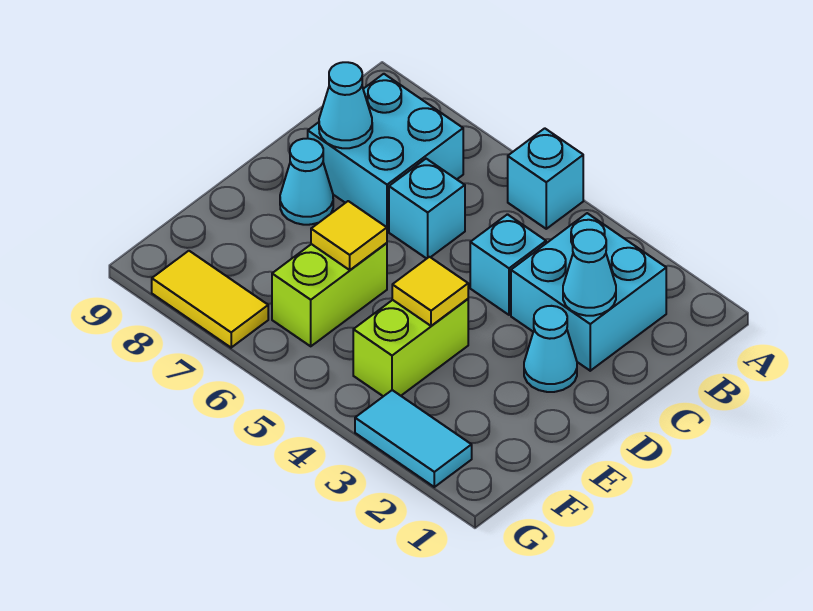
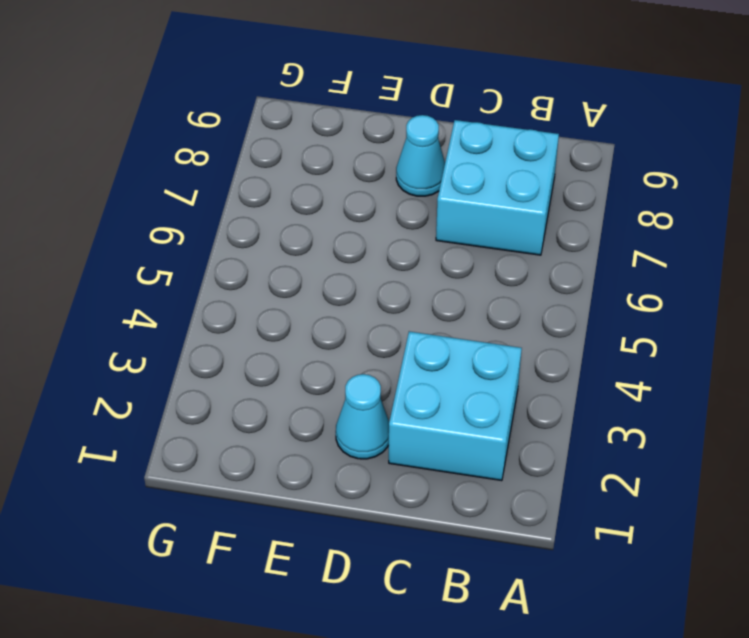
none -> cyan brick A5 level 1
none -> cyan brick C4 level 1
none -> cyan brick C6 level 1

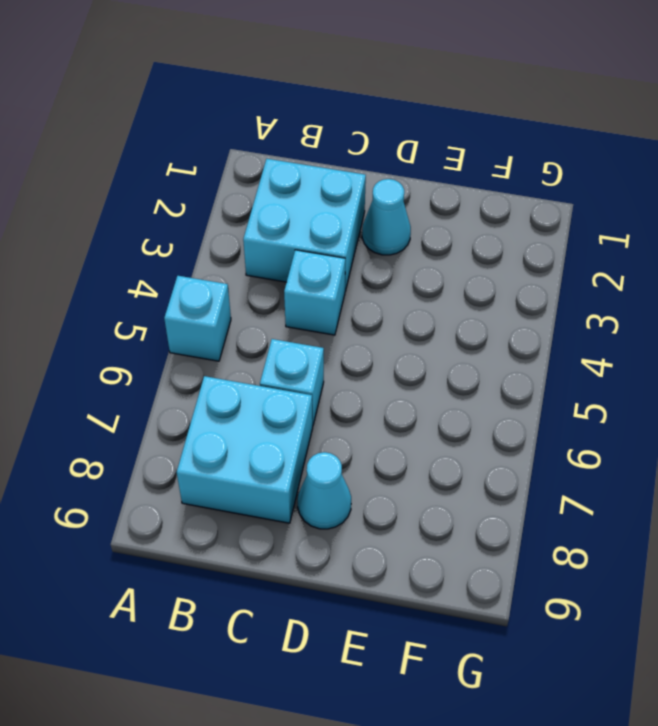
none -> lime brick E4:F4 level 1
none -> lime brick E6:F6 level 1
none -> cyan tile G2:G3 level 1

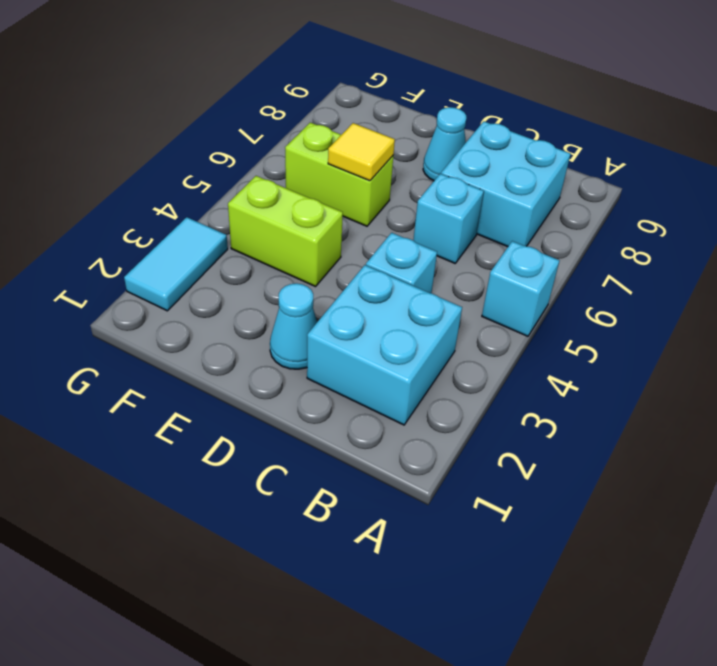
none -> yellow tile G7:G8 level 1
none -> cyan cone C2 level 2
none -> cyan cone C8 level 2

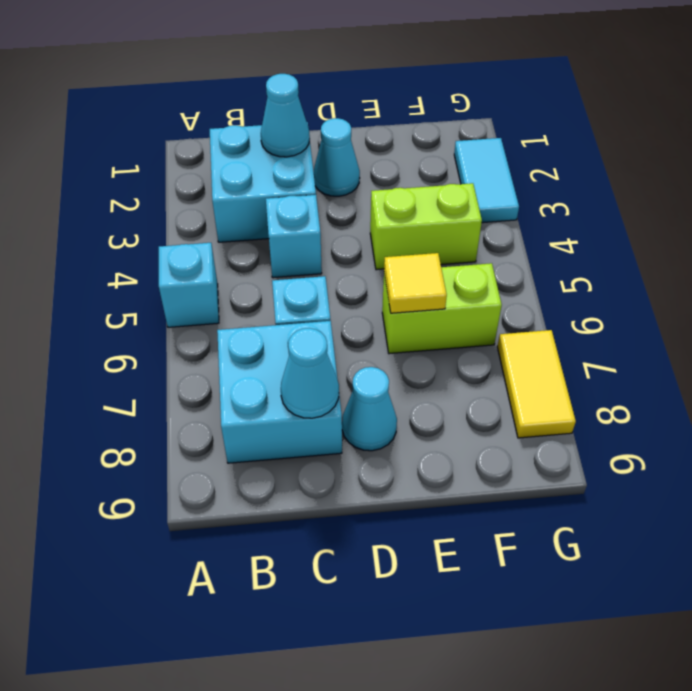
none -> yellow tile E4 level 2

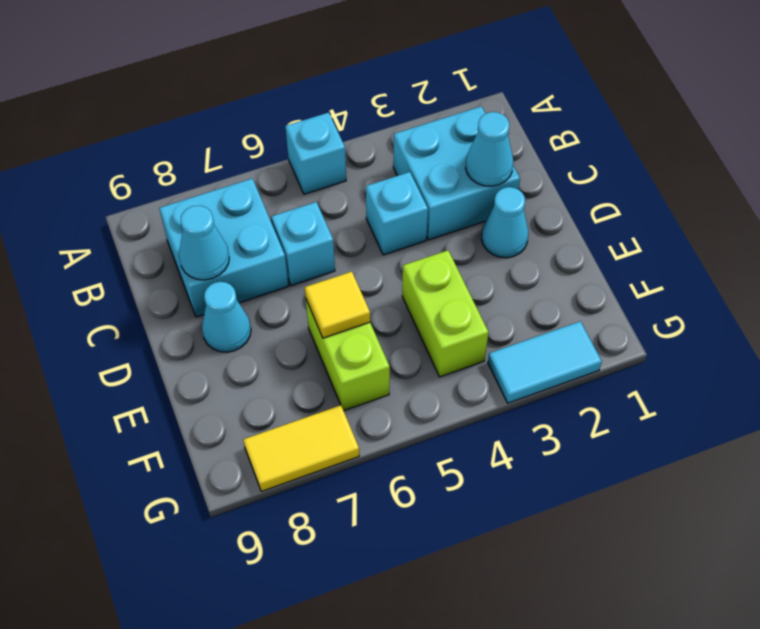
none -> yellow tile E4 level 2

